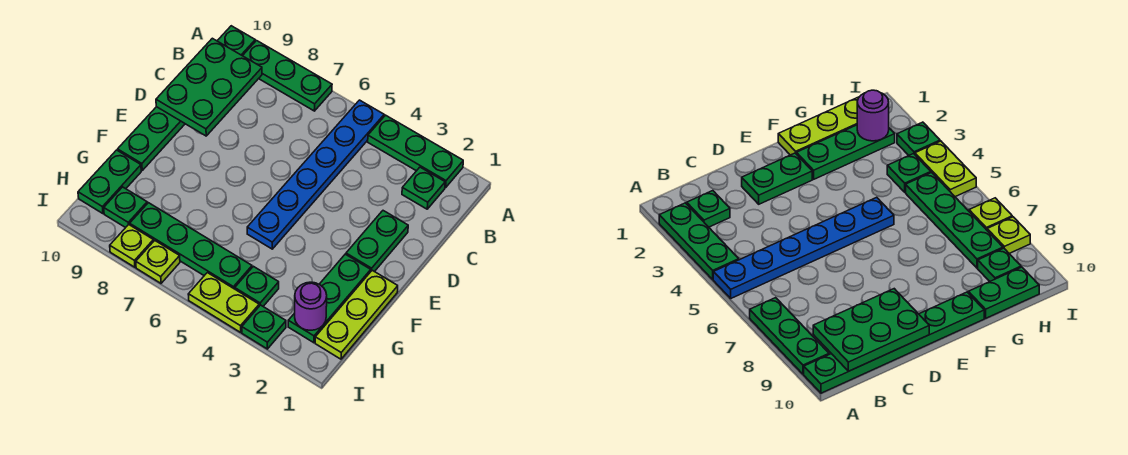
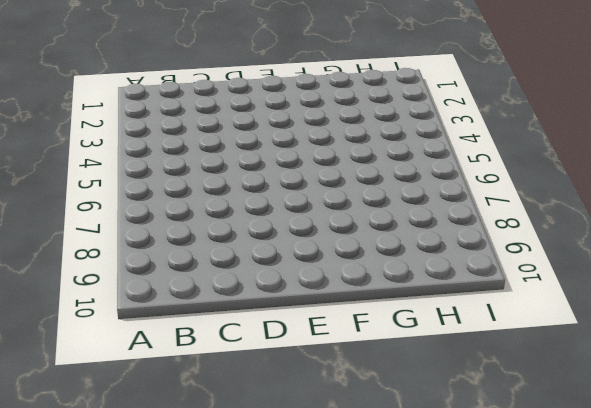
none -> green plate A2:A4 level 1
none -> blue plate A5:F5 level 1
none -> green plate A7:A9 level 1

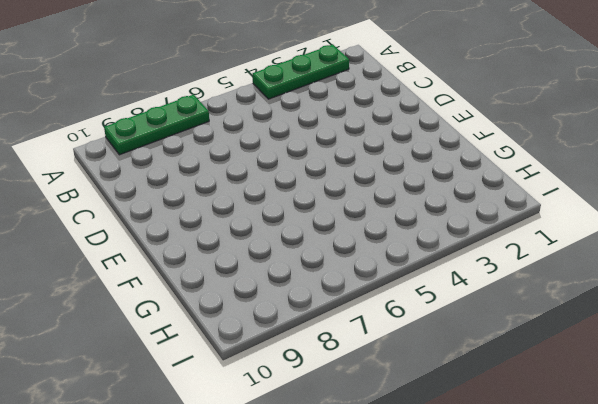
none -> blue plate A5:F5 level 1
none -> green plate A10:F10 level 1
none -> green plate B2 level 1

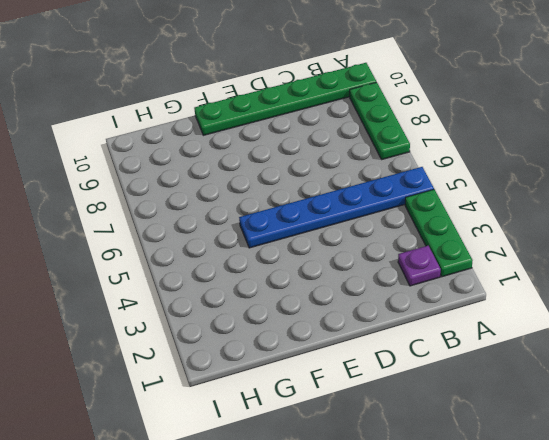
purple plate B2 level 1 -> green plate B2 level 1
none -> green plate D2:E2 level 1
none -> lime plate F1:H1 level 1
none -> green plate F2:H2 level 1

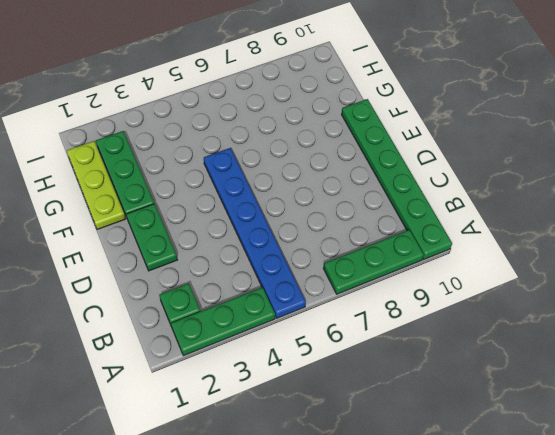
none -> green plate G10:H10 level 1
none -> green plate H4 level 1
none -> green plate H5:H8 level 1

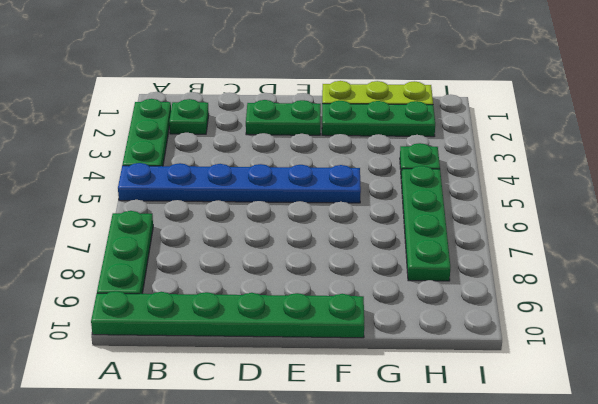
none -> green plate G10:H10 level 1
none -> green plate H9 level 1
none -> green plate I3 level 1

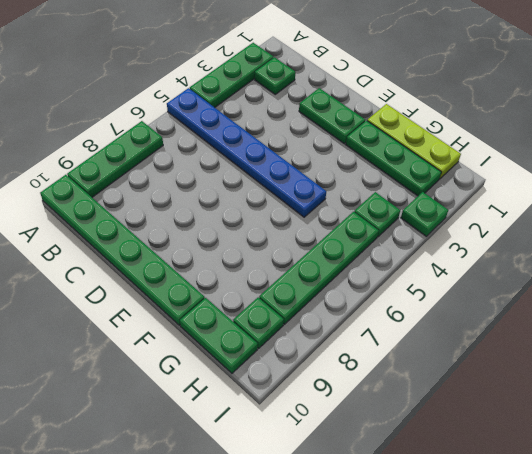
none -> lime plate I4:I5 level 1
none -> lime plate I7 level 1
none -> lime plate I8 level 1

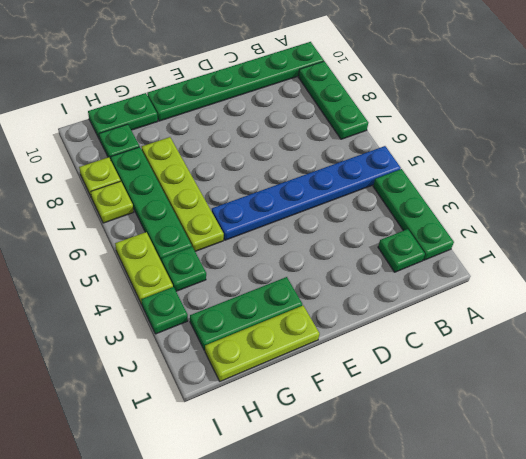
lime plate G5:G8 level 1 -> none
none -> green plate D2:E2 level 1
none -> green plate B9:D10 level 2
none -> purple round brick H2 level 2

